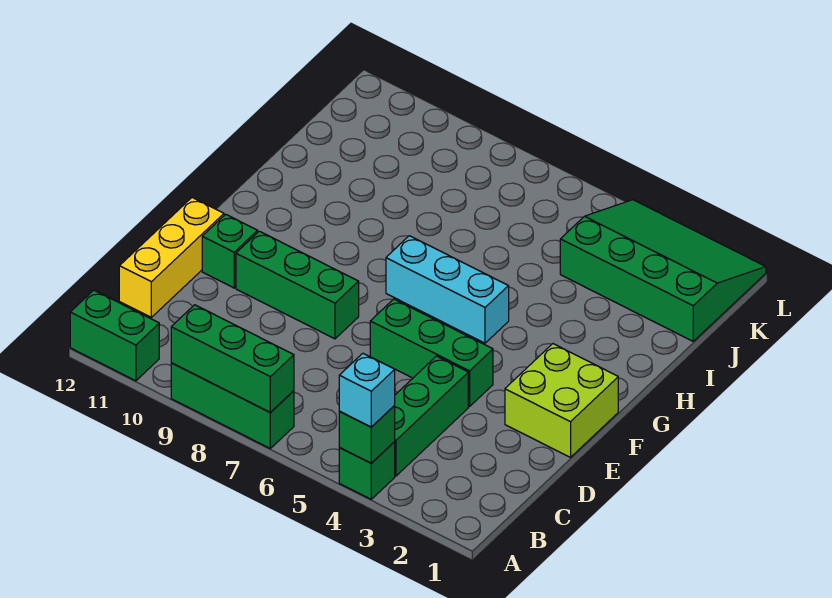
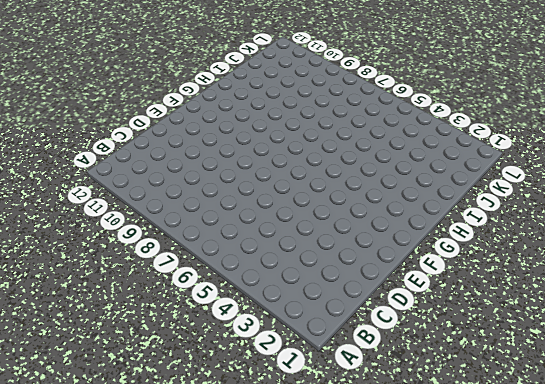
none -> green brick A4 level 1
none -> green brick A7:A9 level 1
none -> green brick A11:A12 level 1

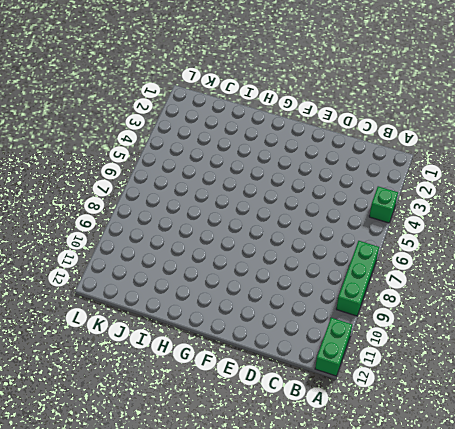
none -> green brick B4:D4 level 1
none -> yellow brick C12:E12 level 1
none -> lime brick E1:F2 level 1

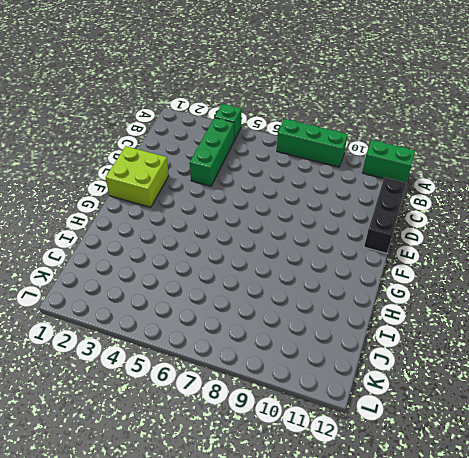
black brick C12:E12 level 1 -> yellow brick C12:E12 level 1
none -> green brick E4:E6 level 1
none -> green brick E8:E10 level 1
none -> green brick E11 level 1

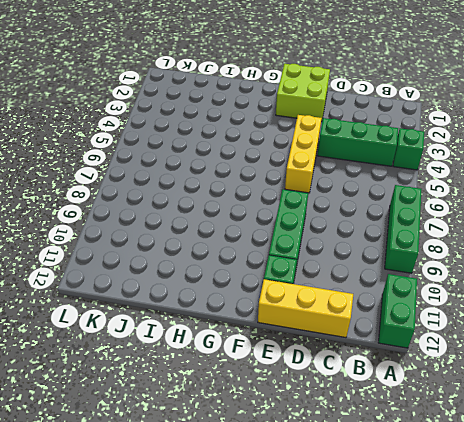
yellow brick E4:E6 level 1 -> green brick E4:E6 level 1
none -> cyan brick G5:G7 level 1
none -> green slope J1:L4 level 1 top J
none -> green brick A4 level 2

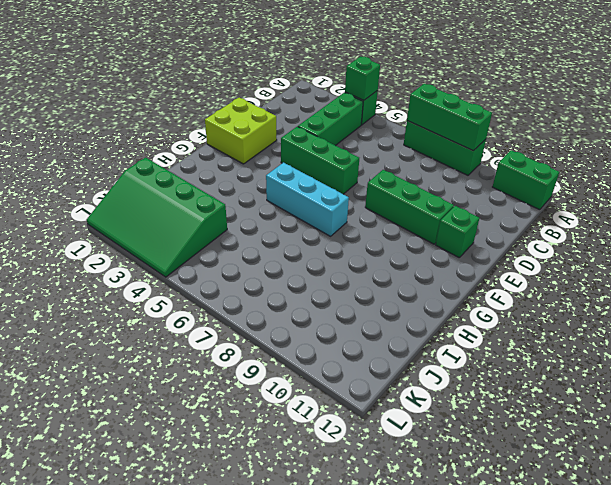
none -> yellow brick C12:E12 level 1
none -> cyan brick A4 level 3

